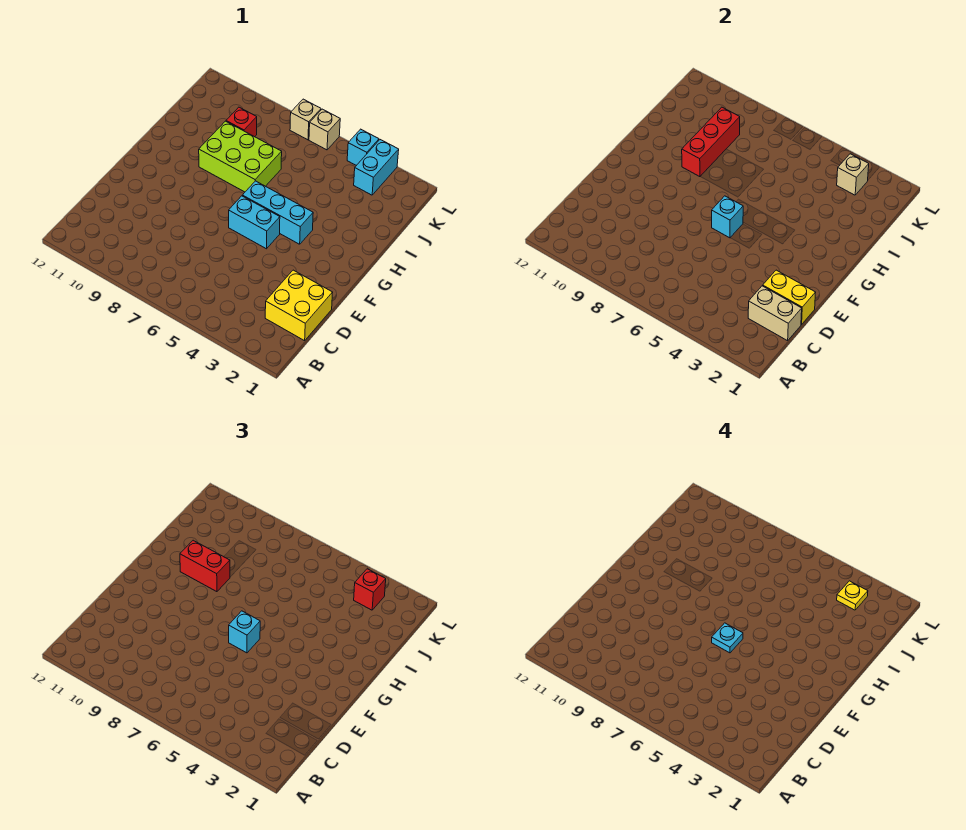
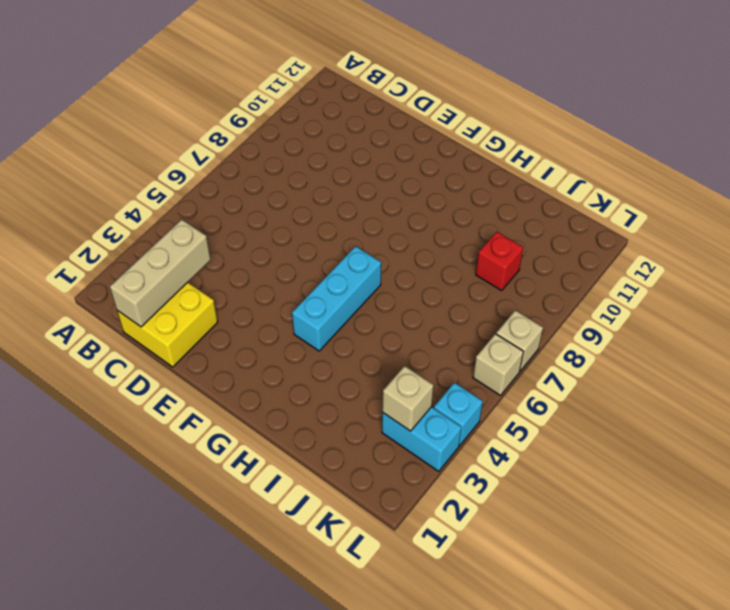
tan brick C1:C3 level 2 -> tan brick C1:C2 level 2
none -> cyan brick F5:F6 level 1
none -> lime brick H7:I9 level 1
none -> yellow brick D1:D2 level 2

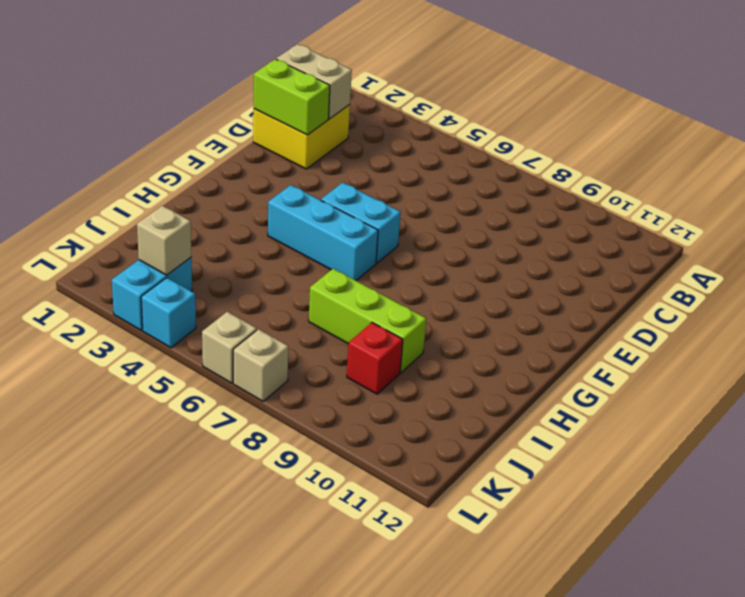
lime brick D1:D2 level 2 -> yellow brick D1:D2 level 2
lime brick I7:I9 level 1 -> lime brick H7:I9 level 1
none -> cyan brick F6 level 2
none -> red brick H9:J9 level 2
none -> cyan brick F6 level 3

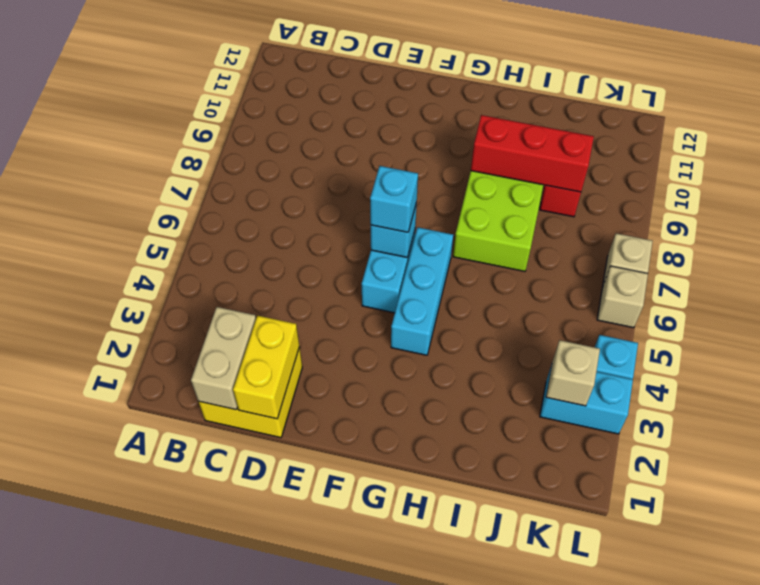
none -> red brick H9:H10 level 3
none -> red brick K3 level 3
none -> cyan plate F6 level 4

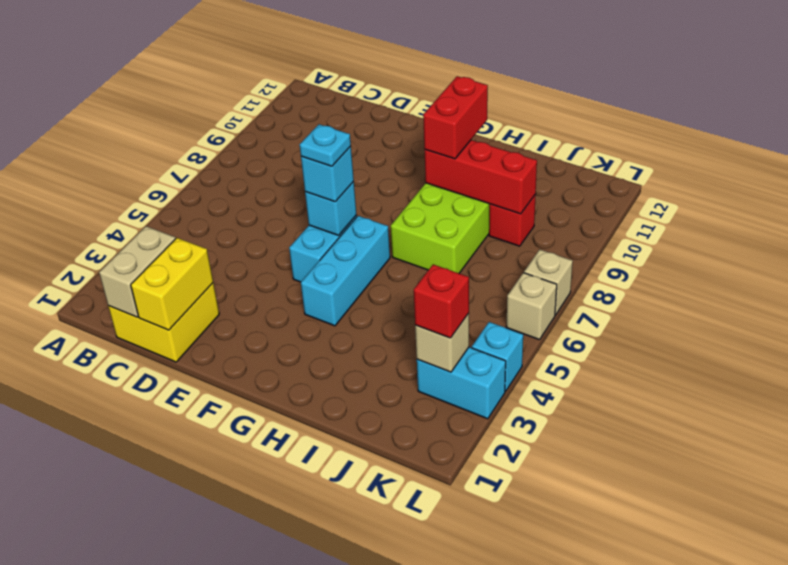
none -> yellow plate K3 level 4

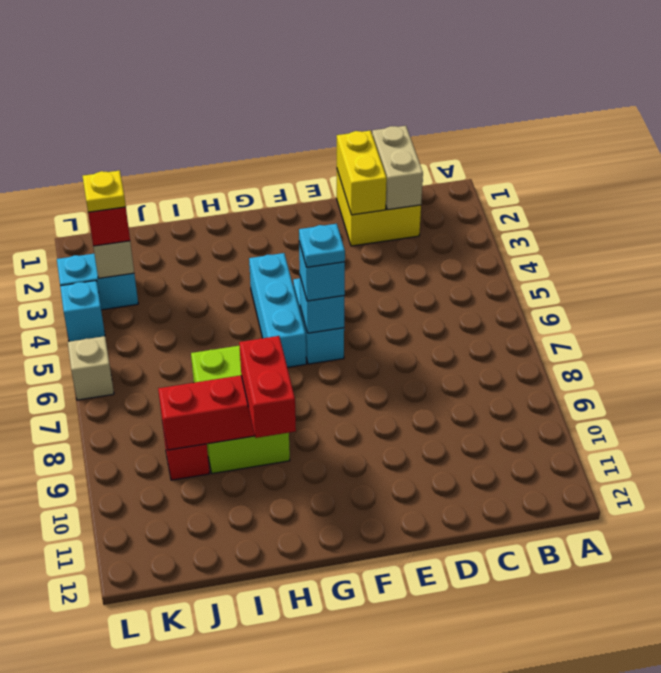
none -> tan brick L7 level 1

